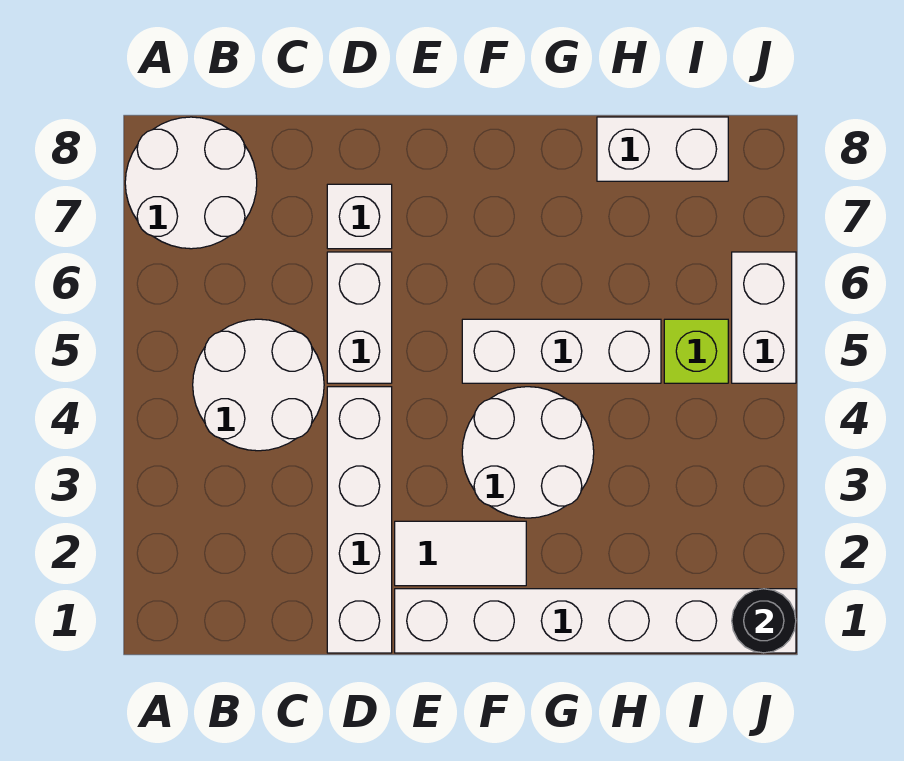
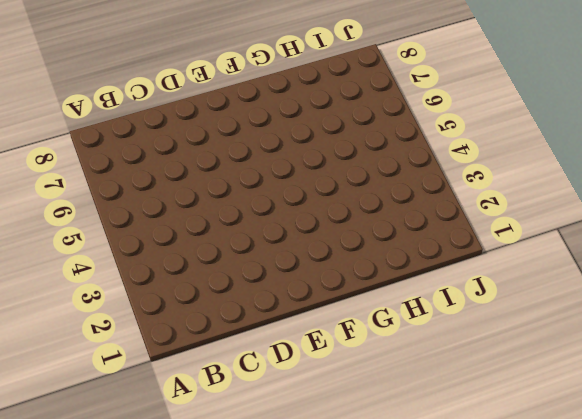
none -> white round brick A7:B8 level 1
none -> white round brick B4:C5 level 1
none -> white brick D1:D4 level 1

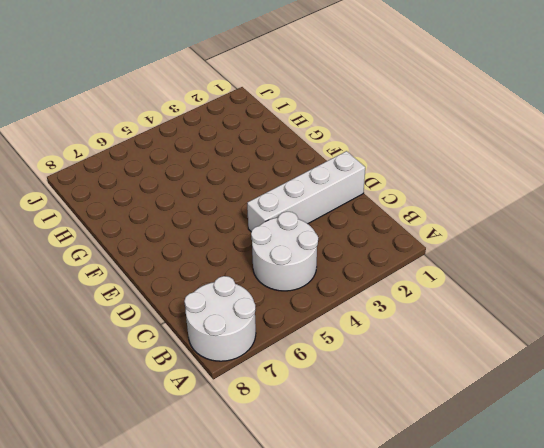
none -> white brick D5:D6 level 1
none -> white brick D7 level 1
none -> white brick E1:J1 level 1

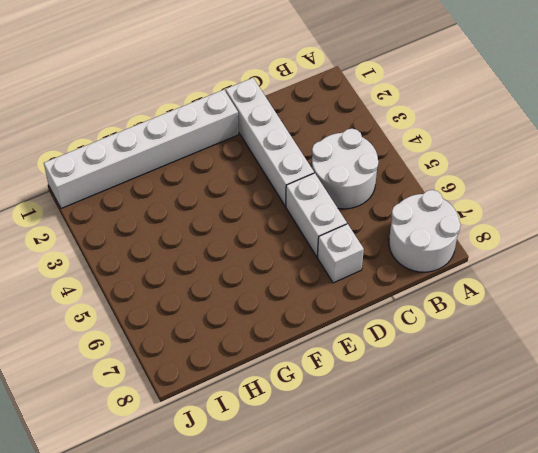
none -> white tile E2:F2 level 1
none -> white round brick F3:G4 level 1
none -> white brick F5:H5 level 1

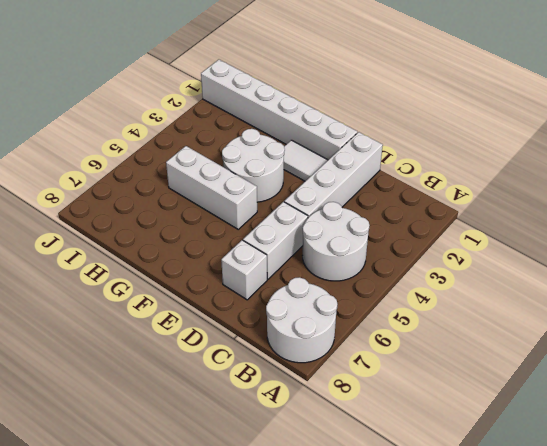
none -> white brick H8:I8 level 1
none -> lime brick I5 level 1
none -> white brick J5:J6 level 1

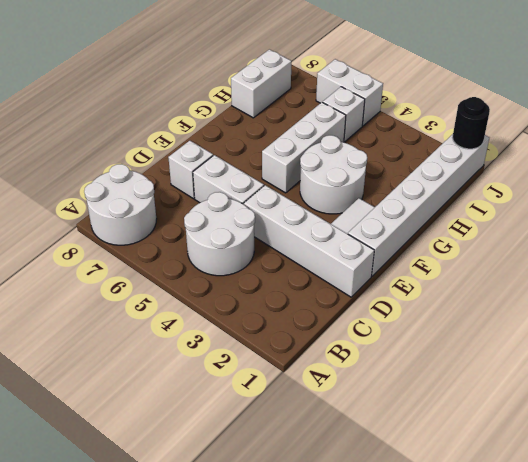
white brick I5 level 1 -> lime brick I5 level 1

